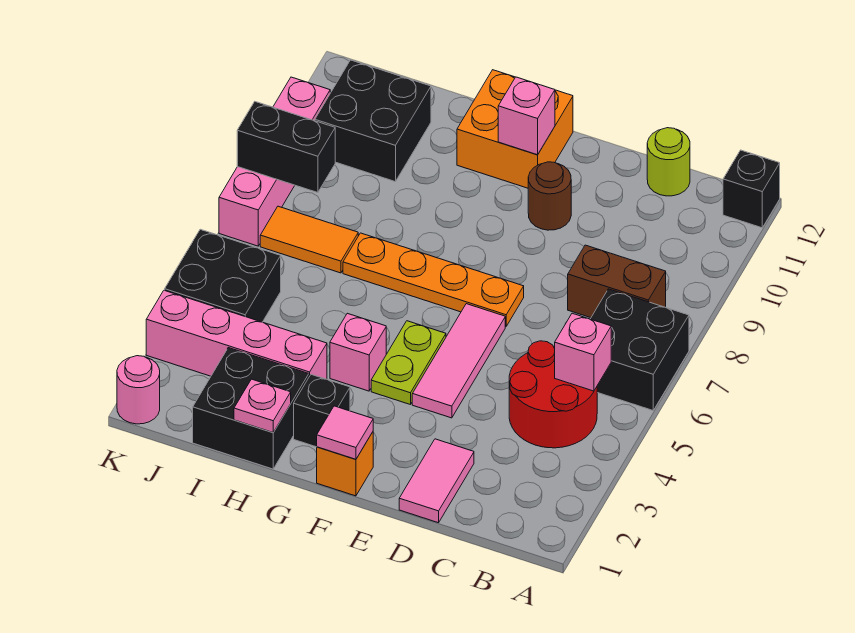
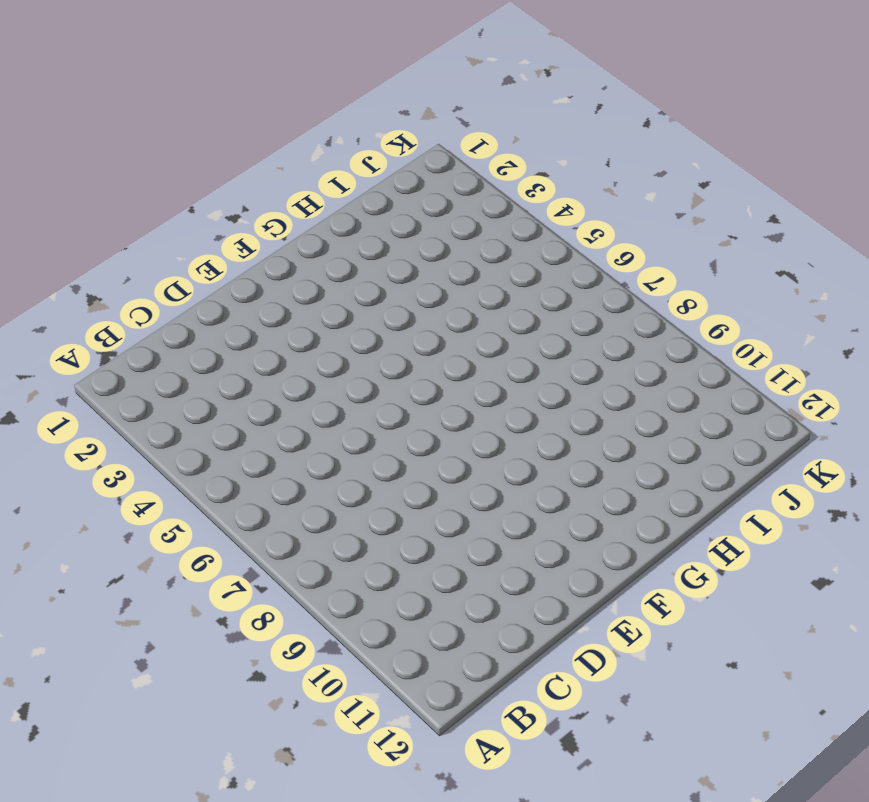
none -> black brick A6:B7 level 1
none -> black brick A12 level 1
none -> red round brick B4:C5 level 1

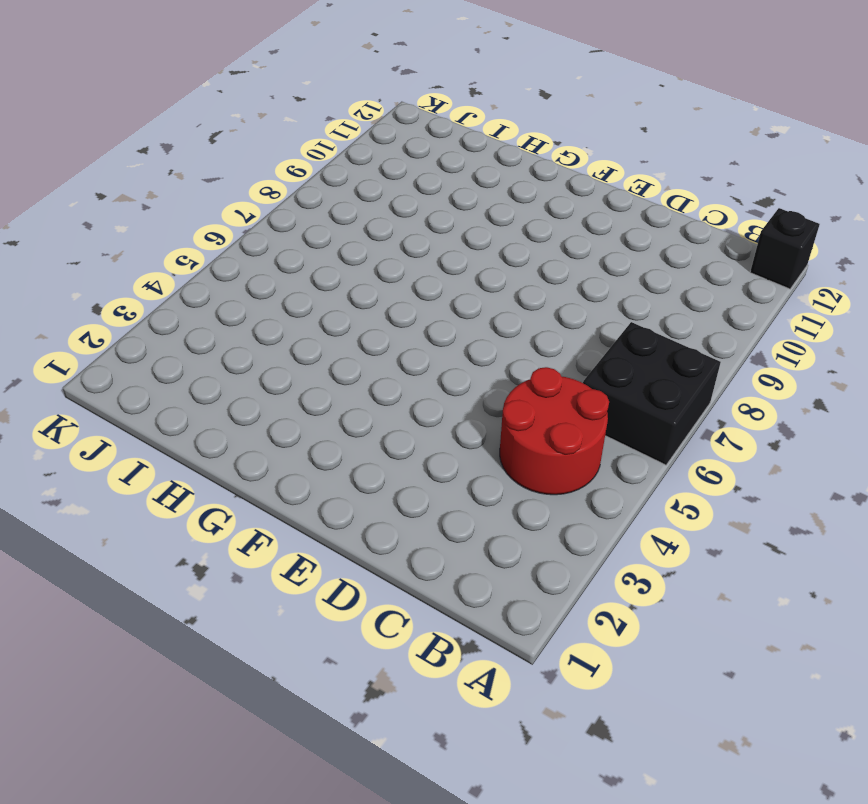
none -> brown brick B8:C8 level 1
none -> lime round brick C12 level 1
none -> pink tile D1:D2 level 1

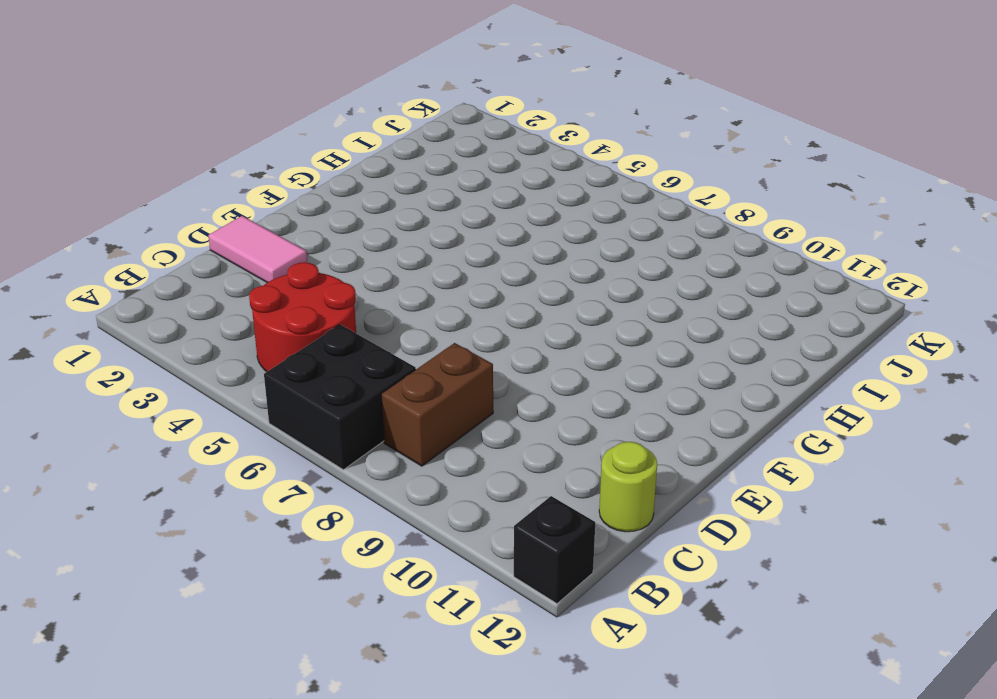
none -> pink tile E4:E6 level 1
none -> orange plate E7:H7 level 1
none -> brown round brick E10 level 1

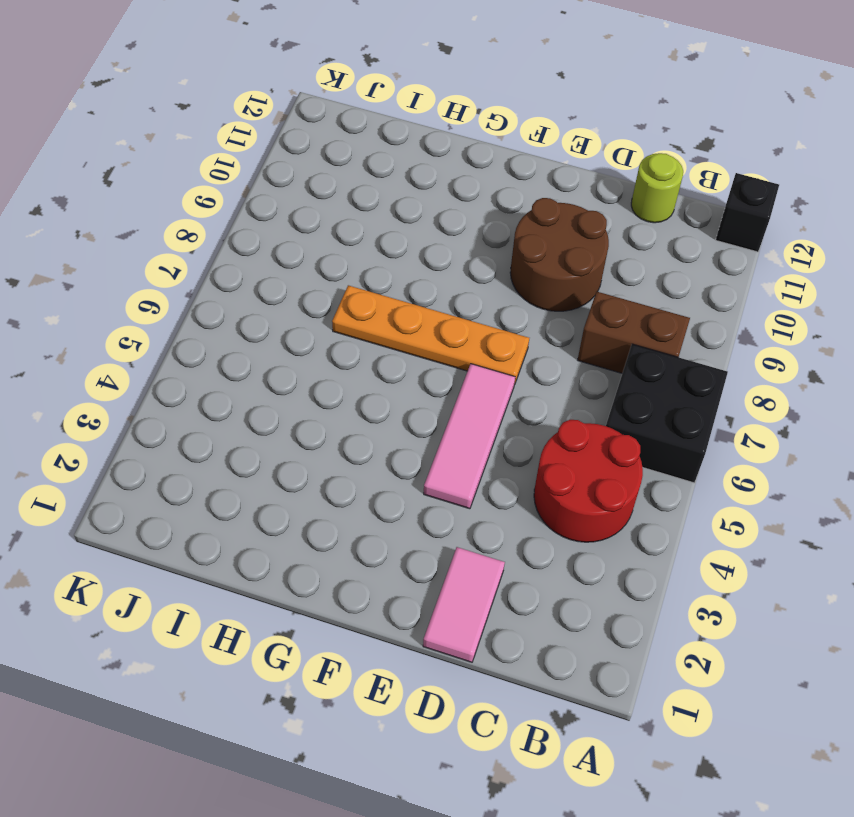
brown round brick D9:E10 level 1 -> brown round brick E10 level 1
none -> orange brick F1 level 1
none -> lime plate F4:F5 level 1
none -> orange brick F11:G12 level 1

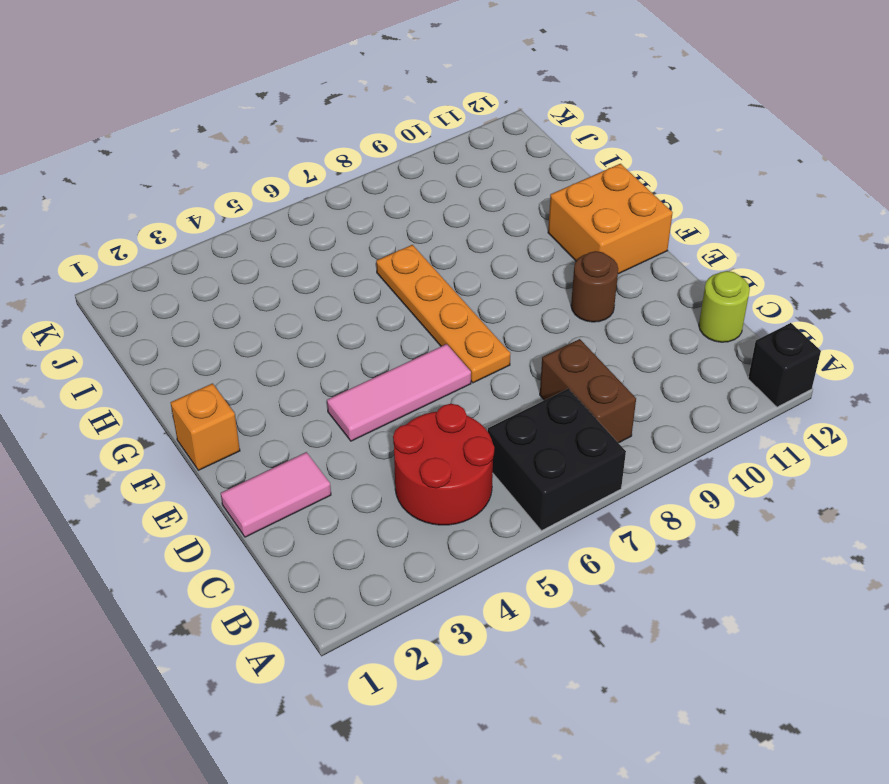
none -> lime plate F4:F5 level 1
none -> black brick G2 level 1
none -> pink brick G4 level 1

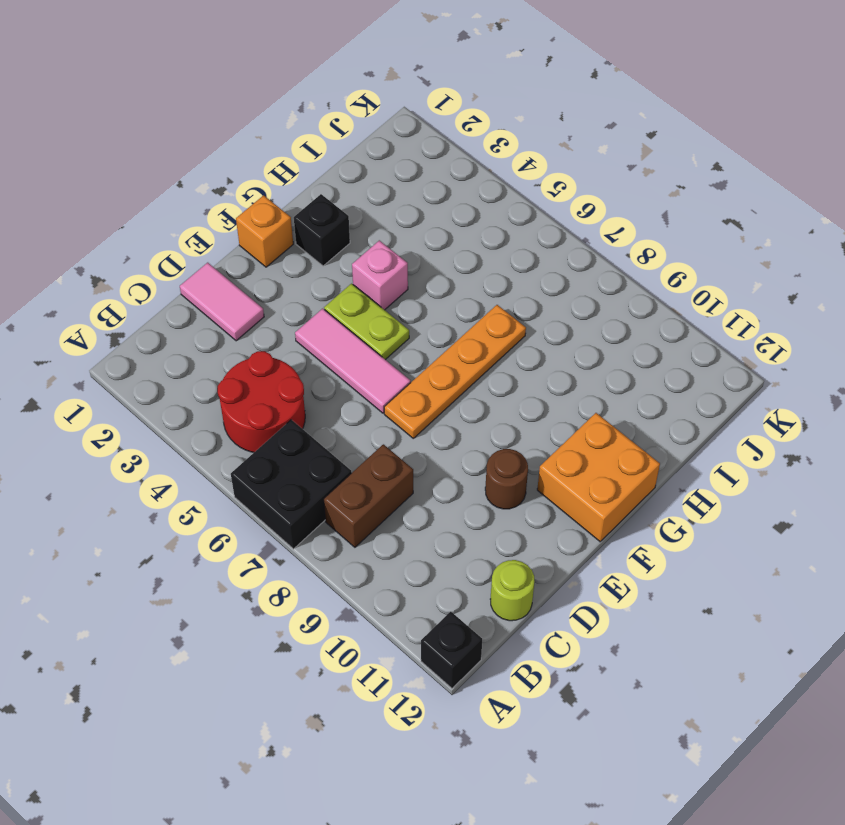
none -> black brick H1:I2 level 1
none -> pink brick H3:K3 level 1
none -> orange tile I7:J7 level 1

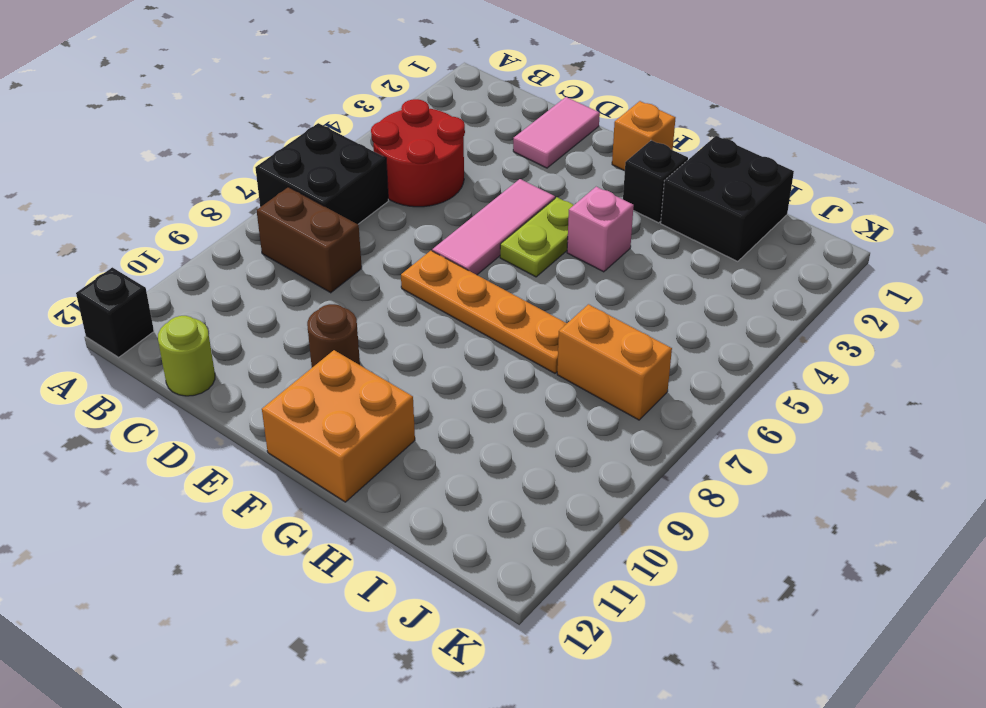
orange brick I7:J7 level 1 -> orange tile I7:J7 level 1
none -> pink brick H3:K3 level 1
none -> black brick I10:J11 level 1
none -> black brick J4:K5 level 1

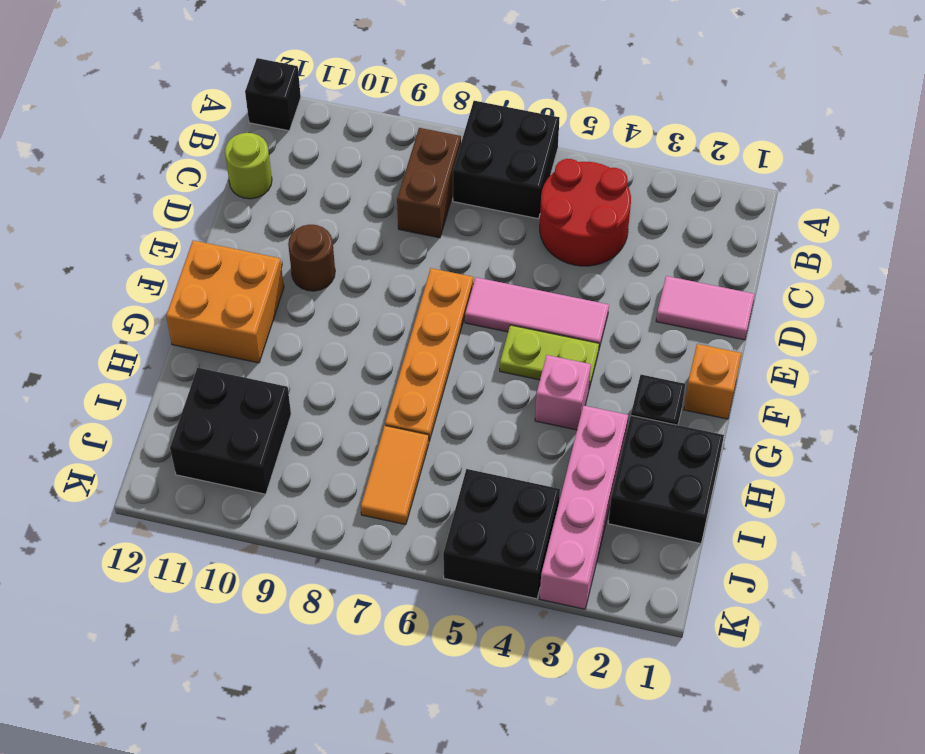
none -> pink round brick K1 level 1
none -> pink brick K7:K10 level 1
none -> pink brick B5 level 2

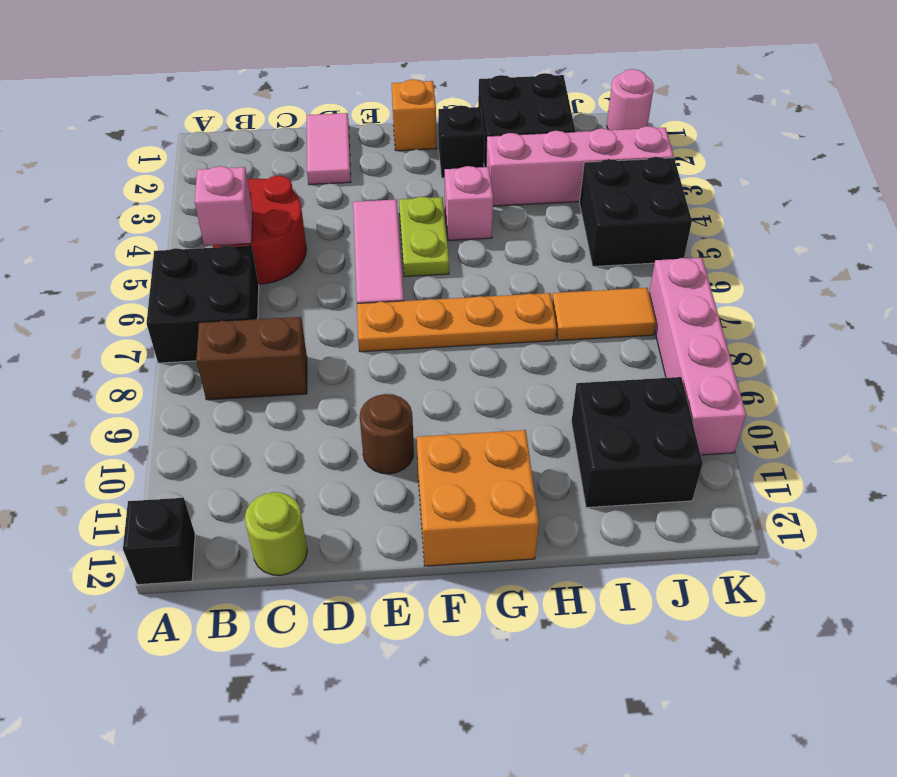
none -> pink tile F1 level 2
none -> pink brick F11 level 2
none -> pink plate H1 level 2

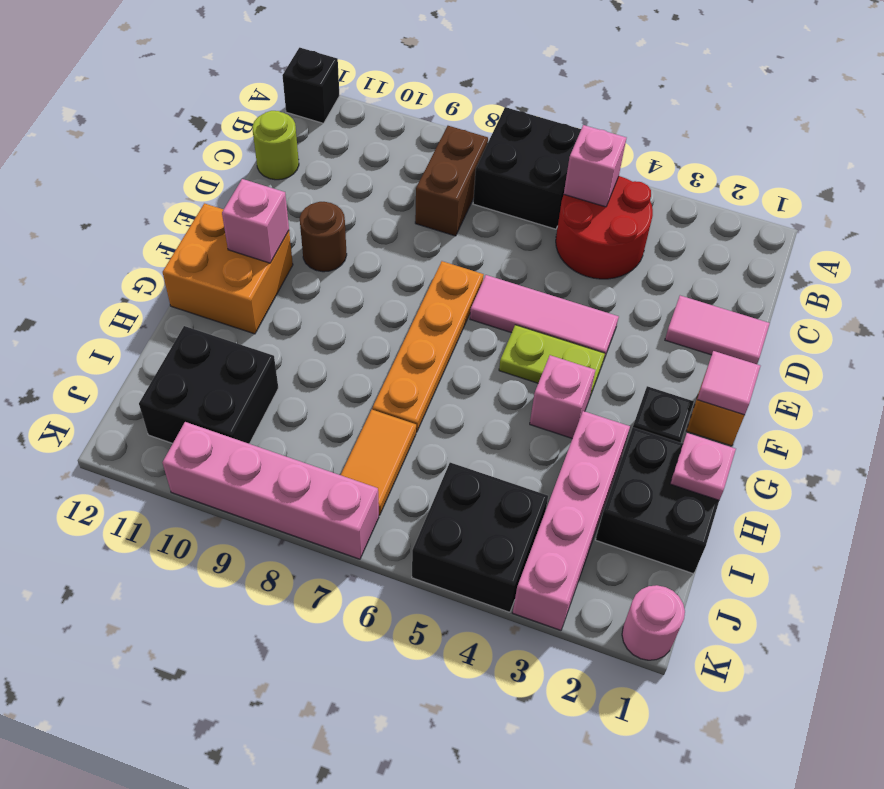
none -> black brick J8:K8 level 2

